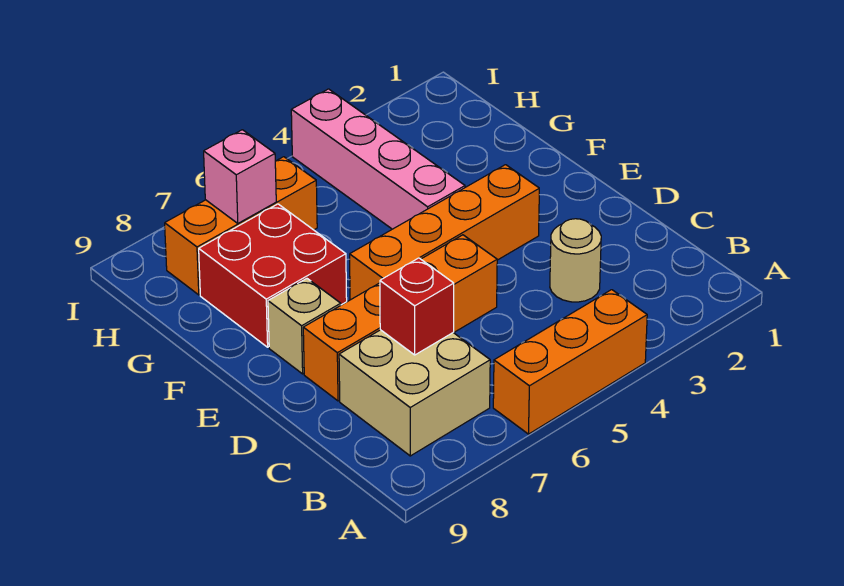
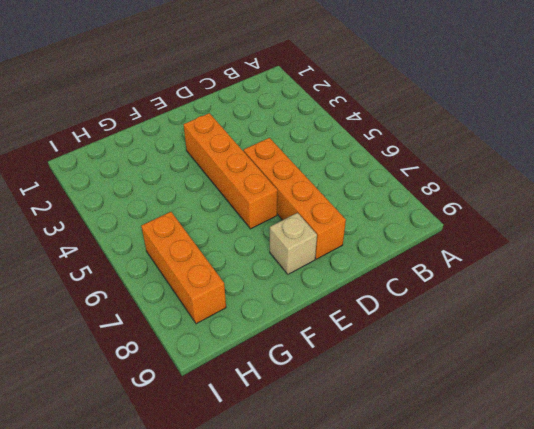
none -> orange brick A4:A6 level 1
none -> tan brick B7:C8 level 1

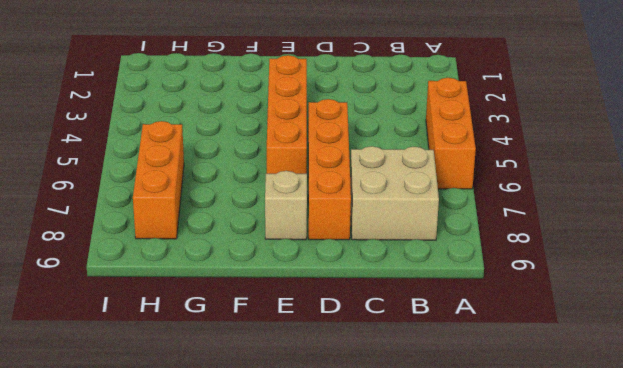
none -> tan round brick C3 level 1
none -> pink brick F4:I4 level 1

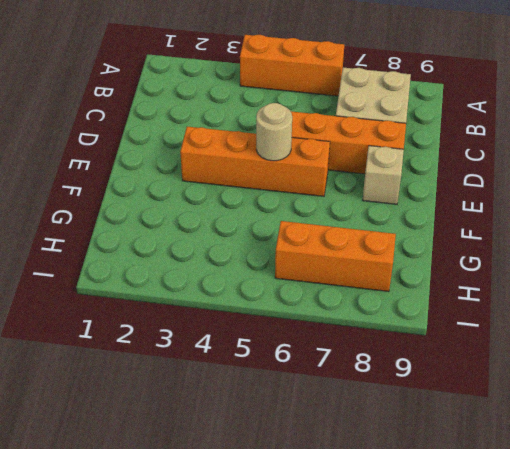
tan round brick E5 level 2 -> tan round brick C3 level 1
none -> pink brick F4:I4 level 1
none -> red brick F7:G8 level 1

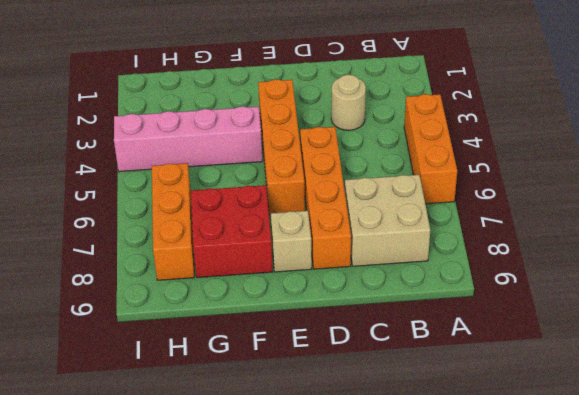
none -> red brick C7 level 2
none -> pink brick H7 level 2

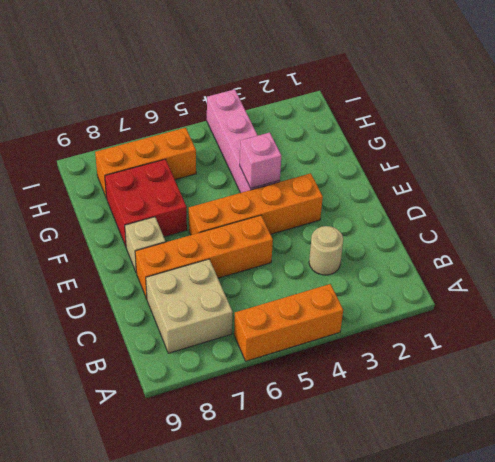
pink brick F4 level 2 -> pink brick H7 level 2
none -> red brick C7 level 2

